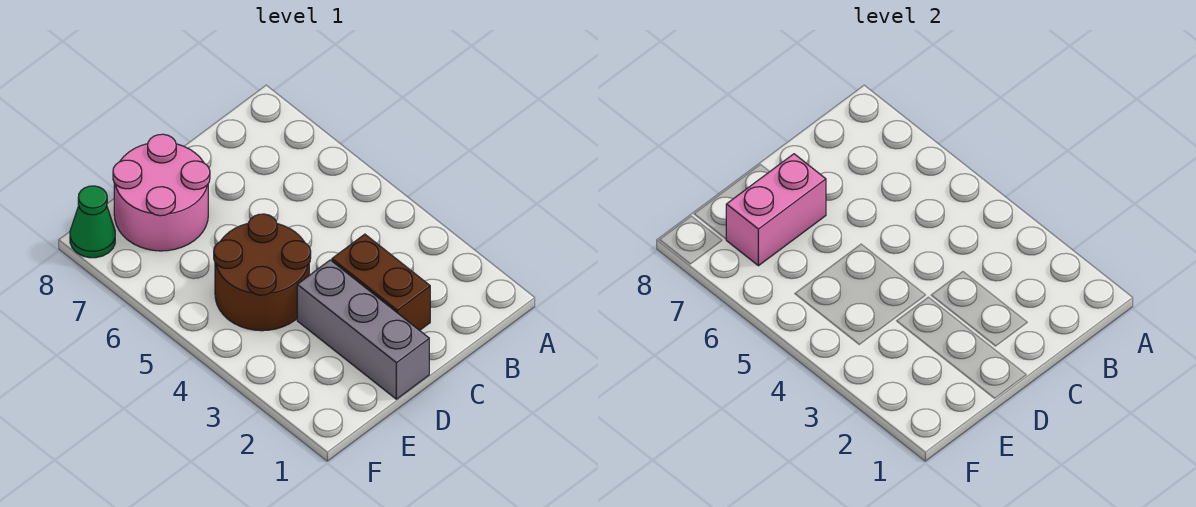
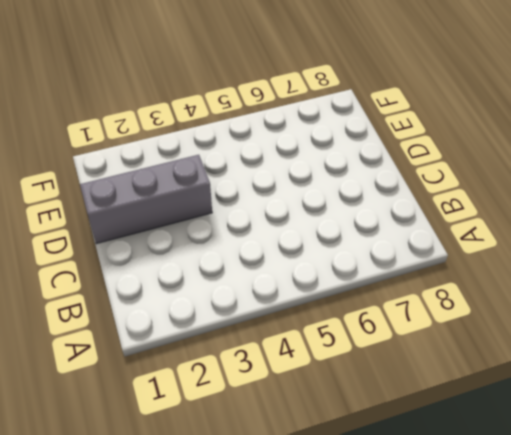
none -> brown brick C2:C3 level 1
none -> brown round brick D4:E5 level 1

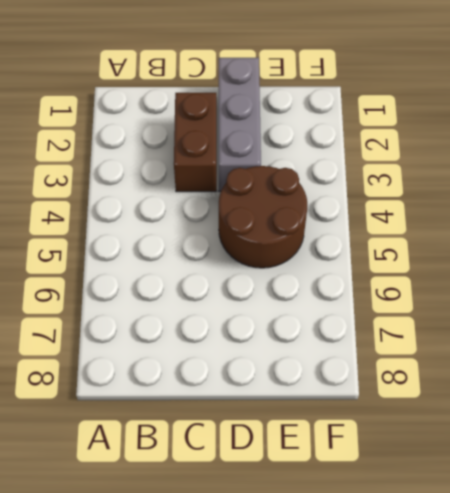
none -> pink round brick D7:E8 level 1
none -> green cone F8 level 1

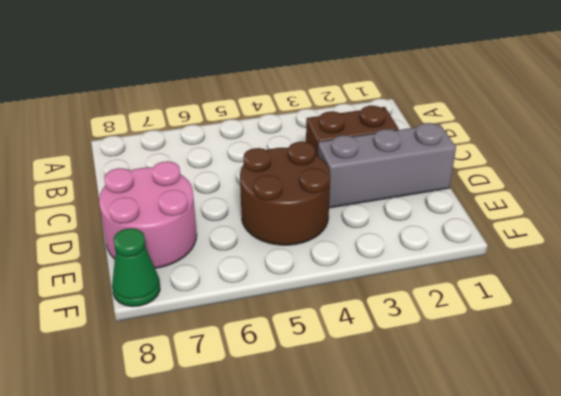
none -> pink brick D7:E7 level 2

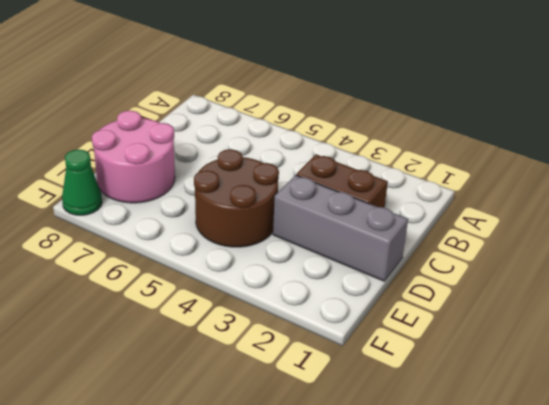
none -> pink brick D7:E7 level 2

